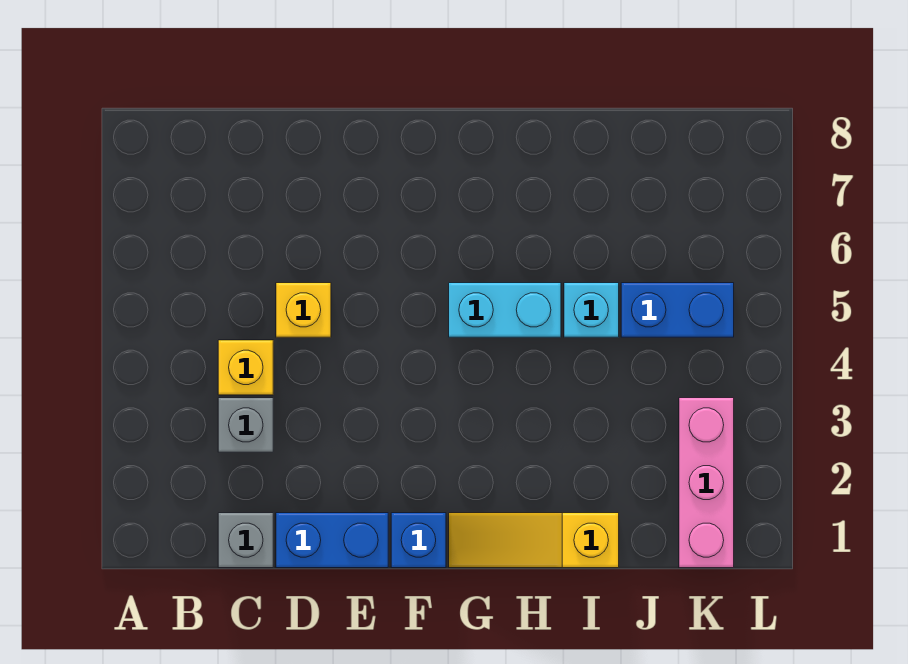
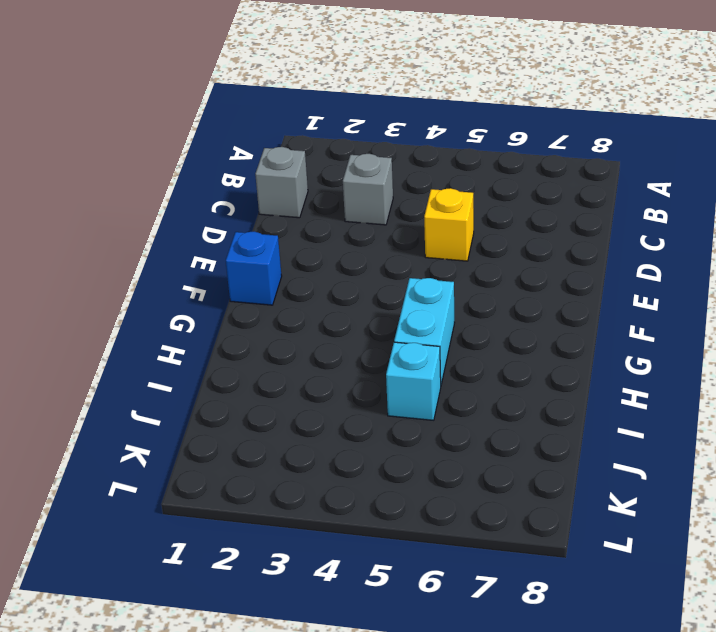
none -> yellow brick C4 level 1
none -> blue brick D1:E1 level 1

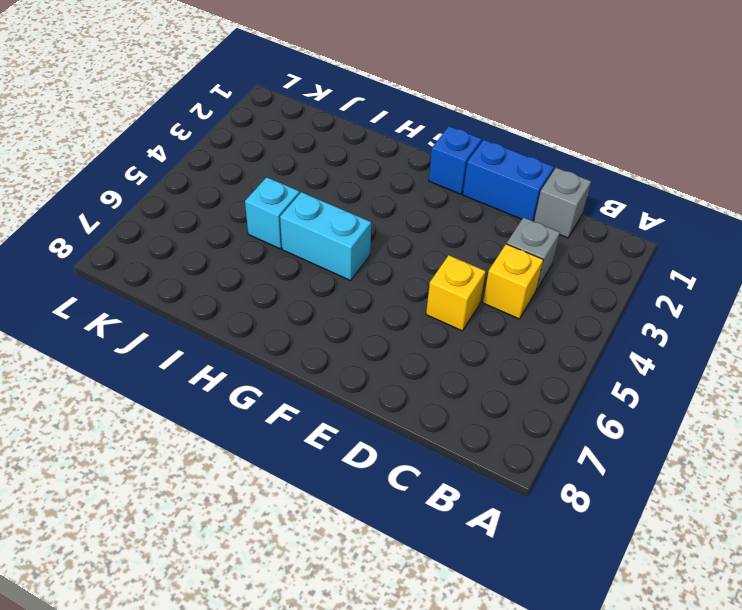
none -> yellow slope G1:I1 level 1 top I
none -> blue brick J5:K5 level 1

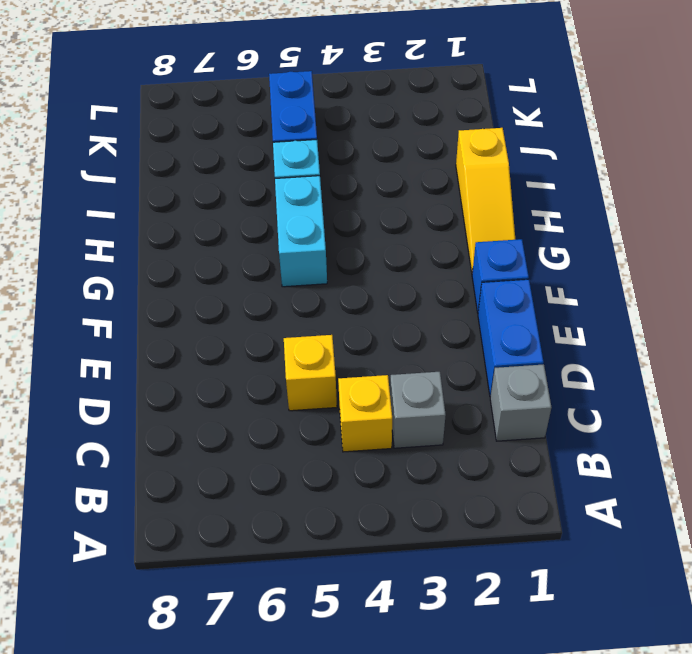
none -> pink brick K1:K3 level 1

